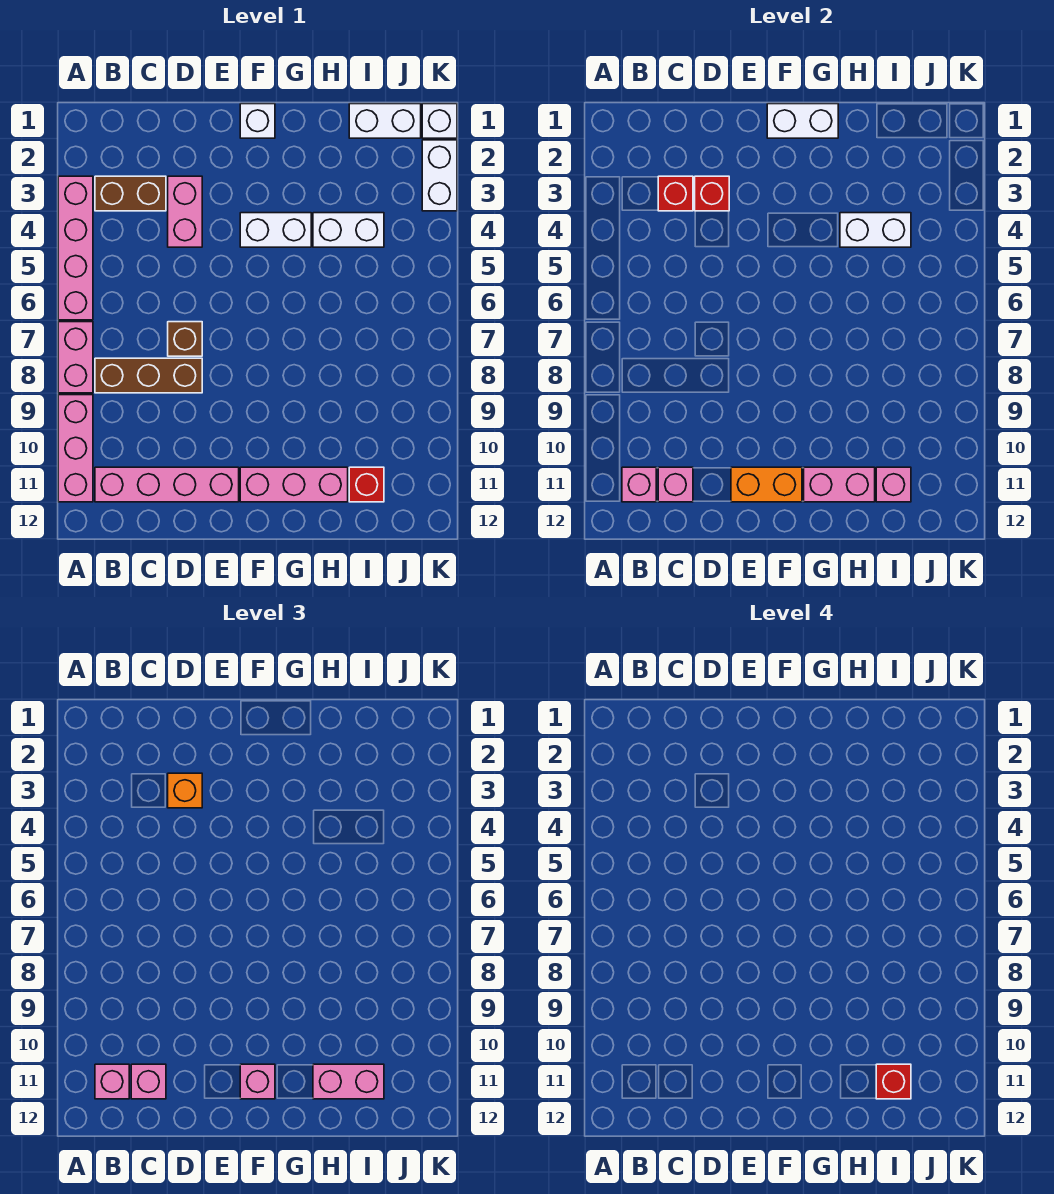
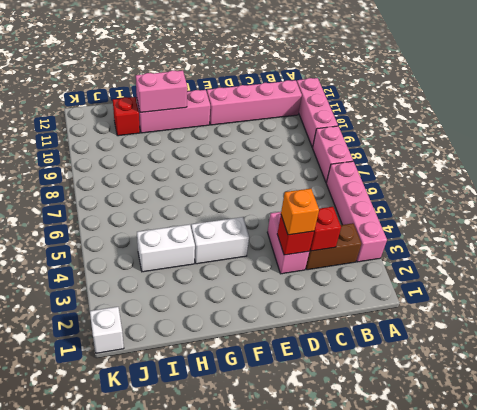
none -> brown brick B8:D8 level 1
none -> brown brick D7 level 1
none -> white brick F1 level 1
none -> white brick I1:J1 level 1

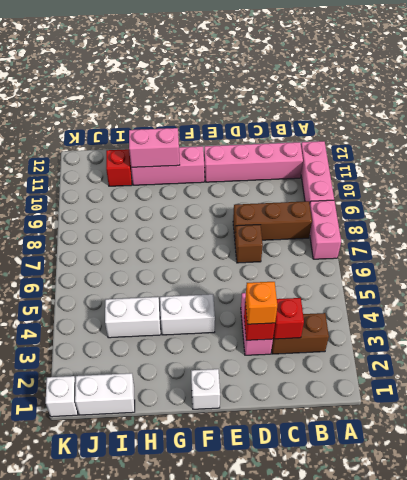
none -> pink brick A3:A6 level 1
none -> white brick K2:K3 level 1
none -> pink brick B11 level 2
none -> pink brick C11 level 2

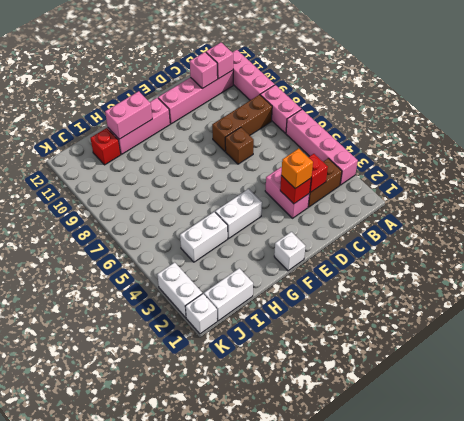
none -> orange brick E11:F11 level 2
none -> white brick F1:G1 level 2
none -> white brick H4:I4 level 2
none -> pink brick I11 level 2

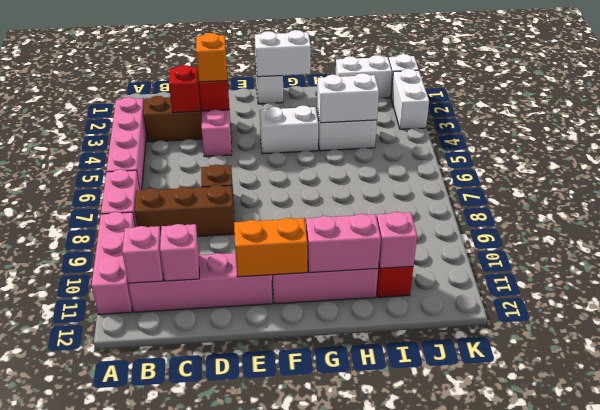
none -> pink brick B11 level 3
none -> pink brick C11 level 3
none -> pink brick F11 level 3
none -> pink brick H11:I11 level 3

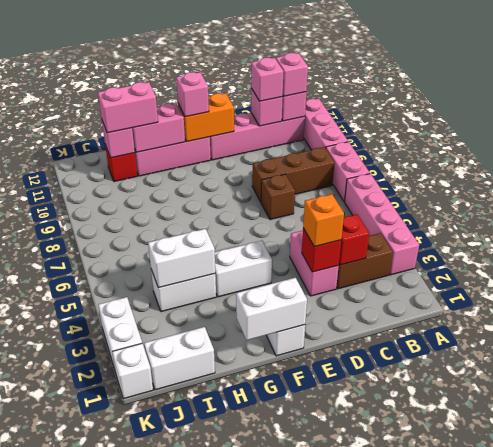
none -> red brick I11 level 4

